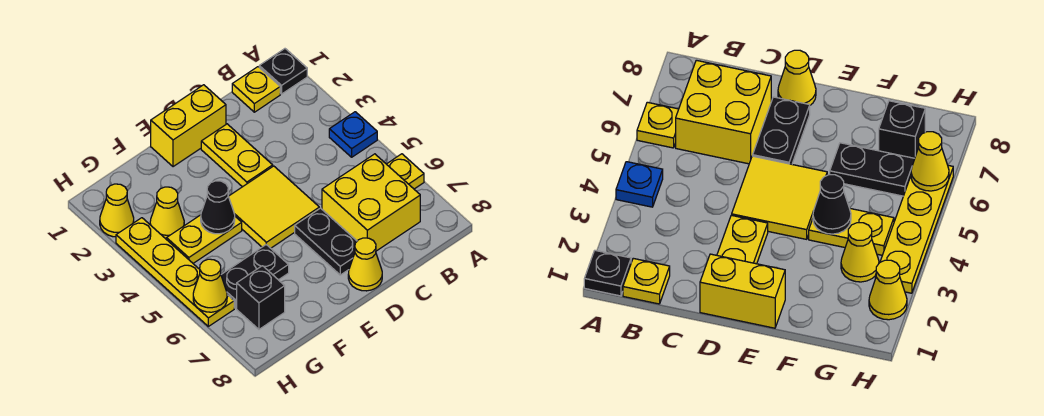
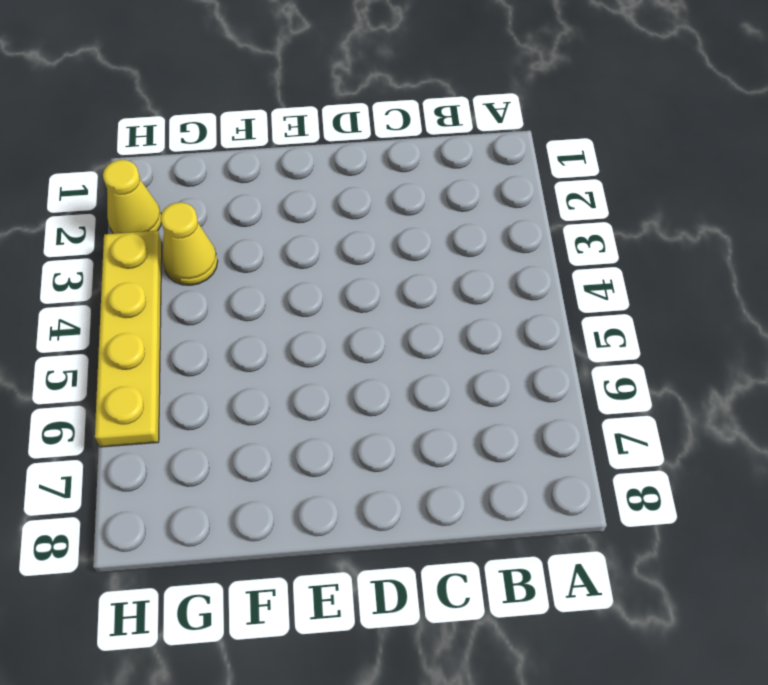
none -> black plate A1 level 1
none -> blue plate A4 level 1
none -> yellow plate A6 level 1

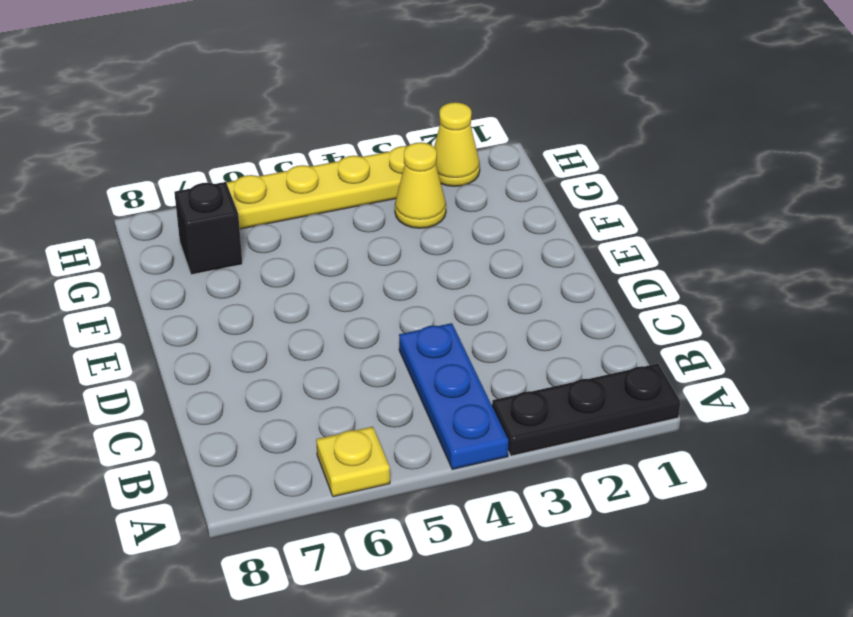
black plate A1:A3 level 1 -> black plate A1 level 1
blue plate A4:C4 level 1 -> blue plate A4 level 1
none -> yellow plate B1 level 1
none -> yellow brick B6:C7 level 1
none -> yellow brick D1:E1 level 1

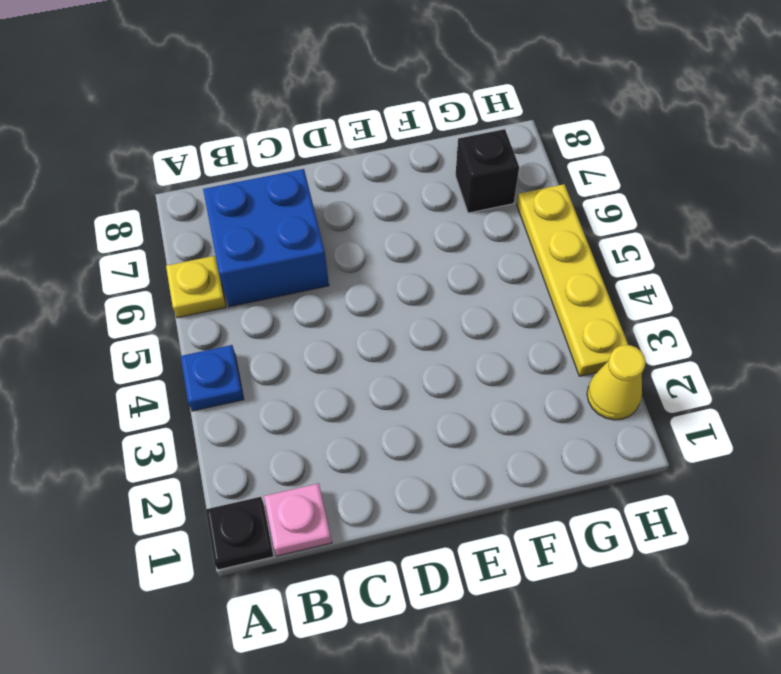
pink plate B1 level 1 -> yellow plate B1 level 1
blue brick B6:C7 level 1 -> yellow brick B6:C7 level 1
none -> yellow brick D1:E1 level 1
none -> yellow plate D2:D3 level 1
none -> yellow tile D4:E5 level 1

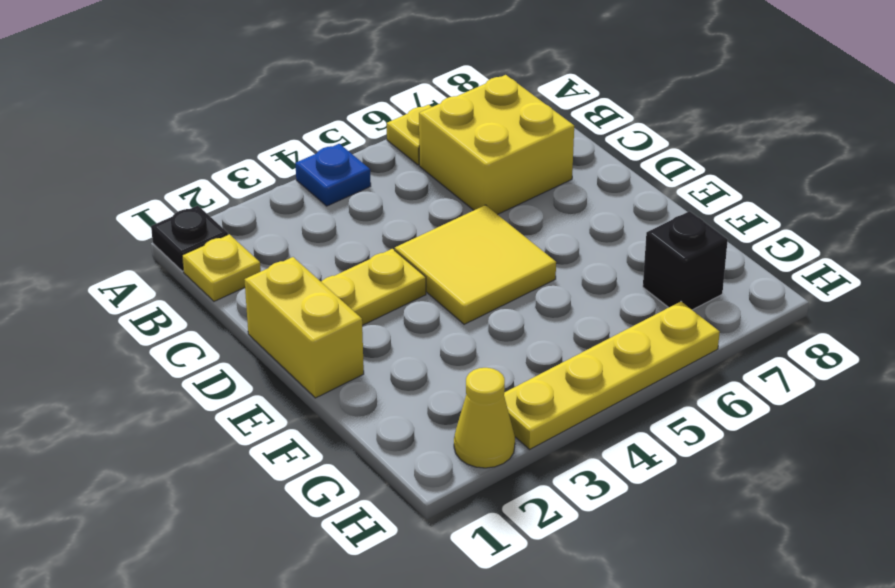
none -> black plate D6:D7 level 1
none -> yellow cone D8 level 1
none -> yellow plate F4:G4 level 1

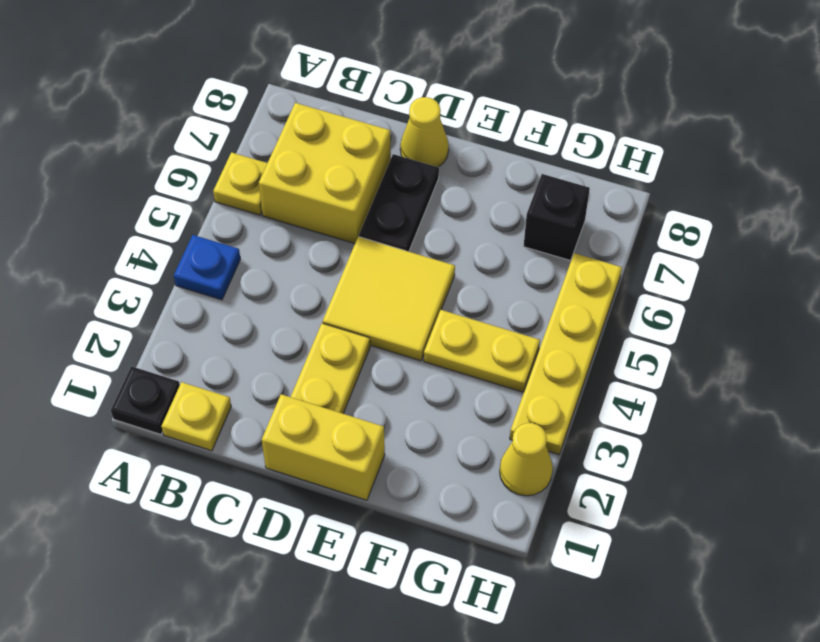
none -> black plate F6:G6 level 1
none -> yellow cone G3 level 1
none -> black cone F4 level 2

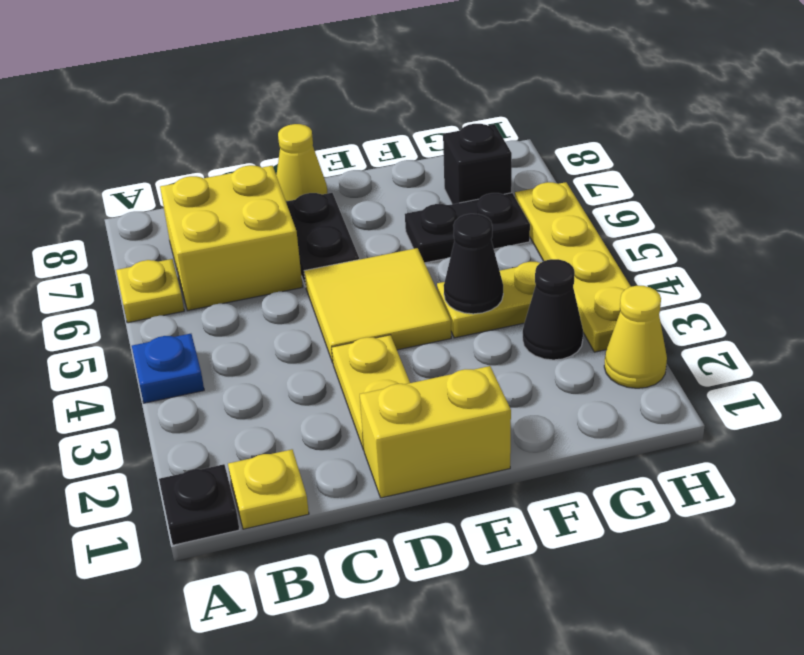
black cone G3 level 1 -> yellow cone G3 level 1
none -> yellow cone H6 level 2

